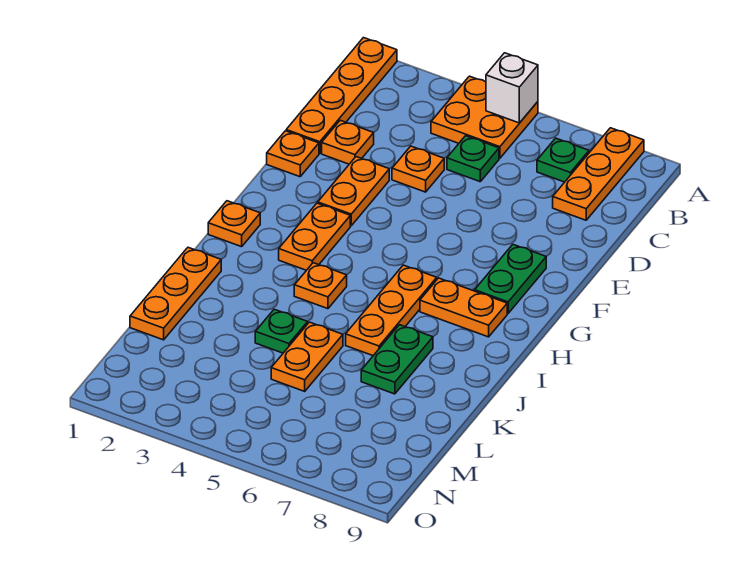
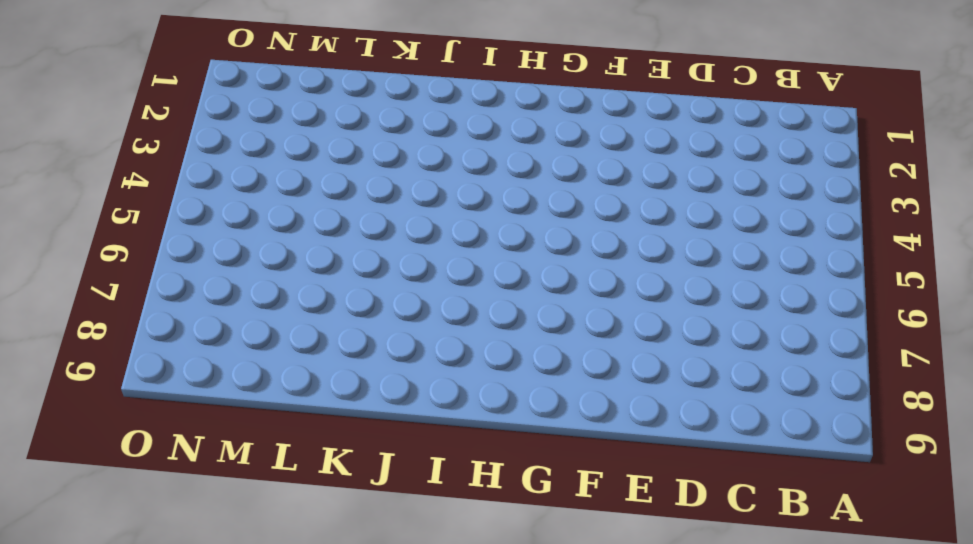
none -> orange plate A1:D1 level 1
none -> orange plate A4:B5 level 1
none -> orange plate A8:C8 level 1

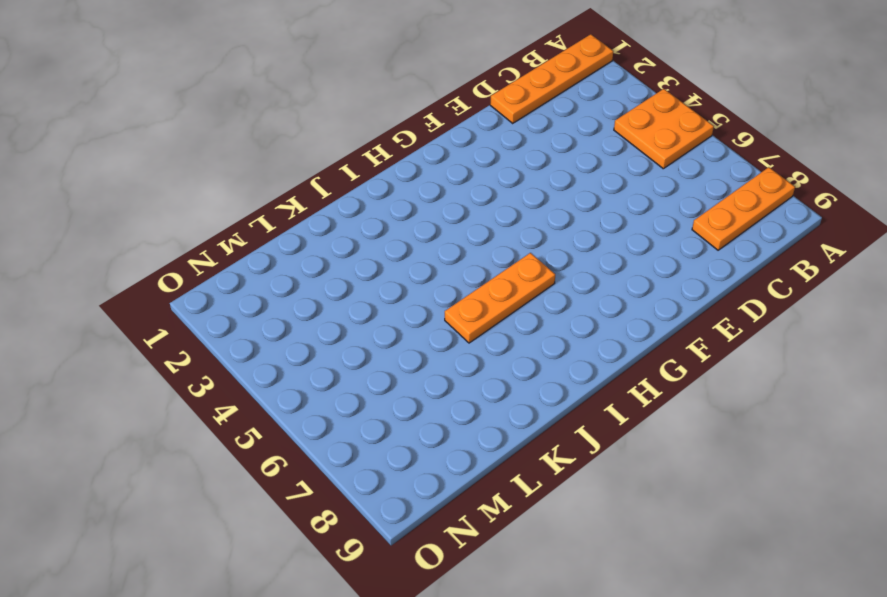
none -> green plate B7 level 1
none -> green plate C5 level 1
none -> orange plate D2 level 1

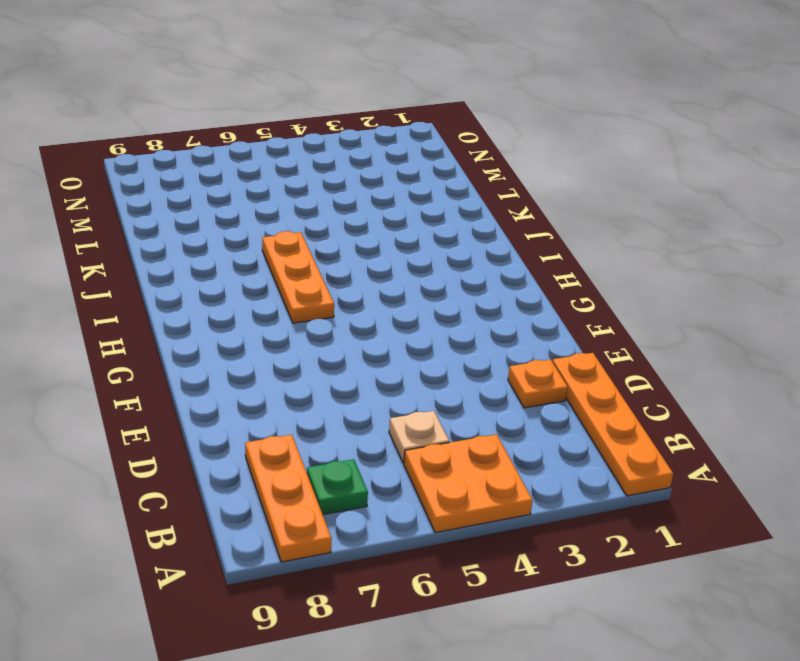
tan plate C5 level 1 -> green plate C5 level 1
none -> orange plate D4 level 1
none -> orange plate E1 level 1
none -> orange plate E3:F3 level 1

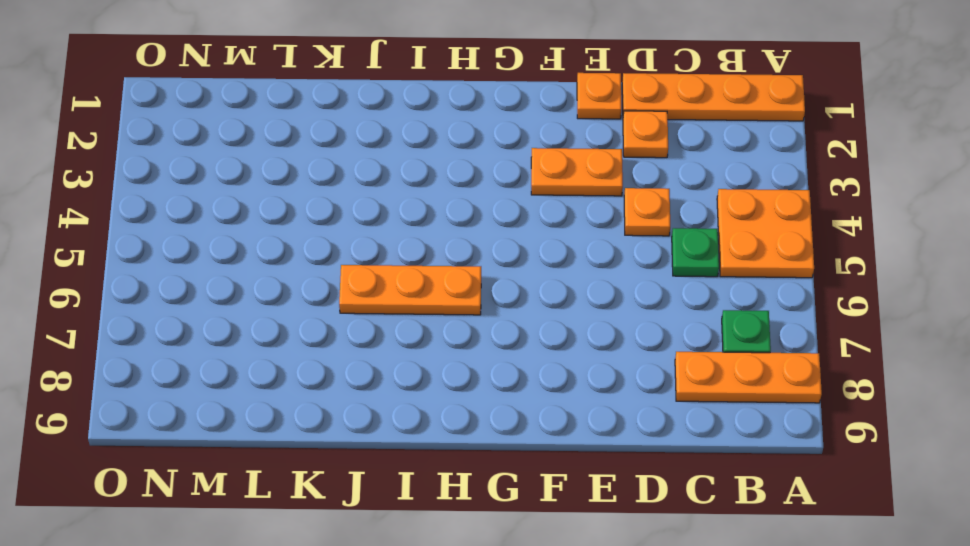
none -> green plate F8:G8 level 1
none -> orange plate G3:H3 level 1
none -> orange plate H1 level 1

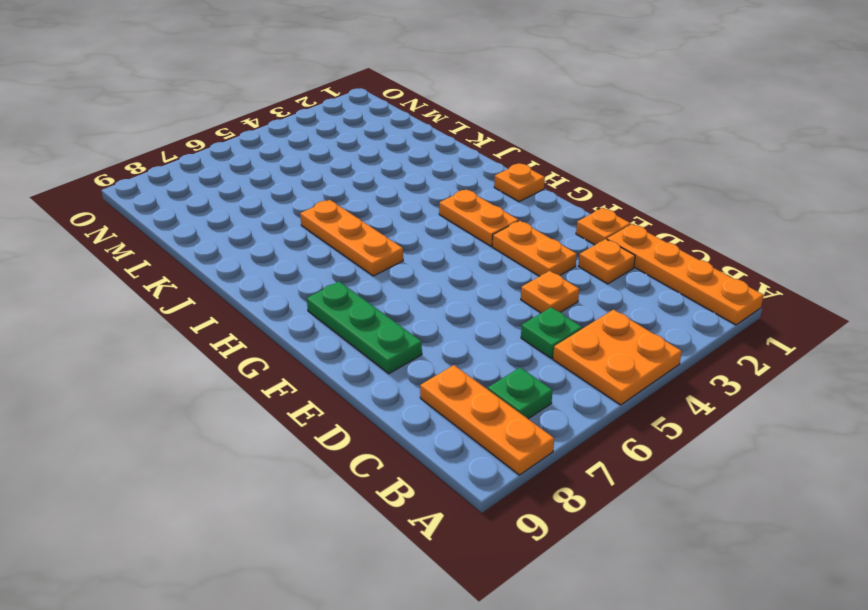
green plate E8:G8 level 1 -> green plate F8:G8 level 1
none -> orange plate H7:H8 level 1
none -> orange plate I4 level 1
none -> orange plate J1:L1 level 1

